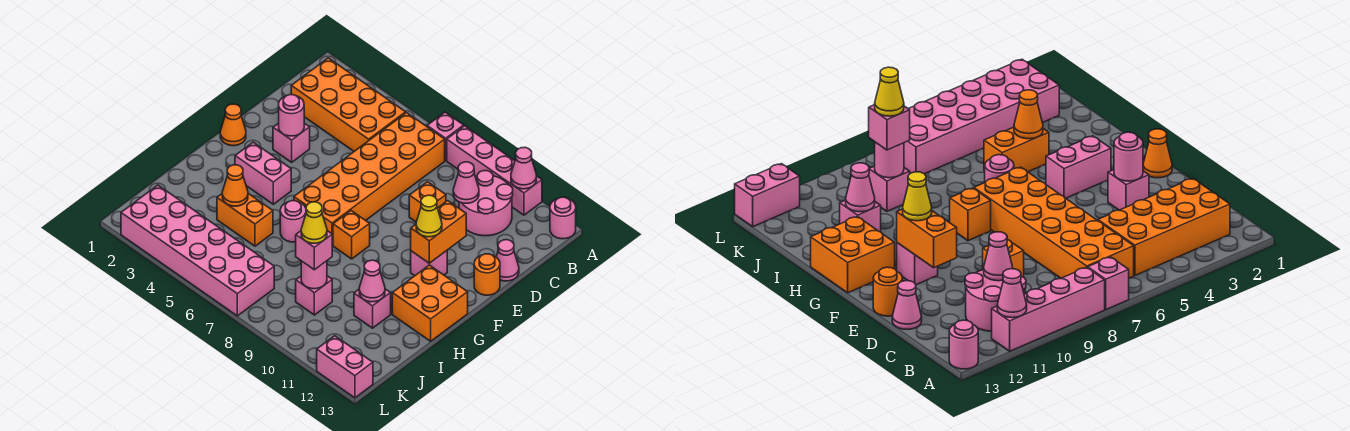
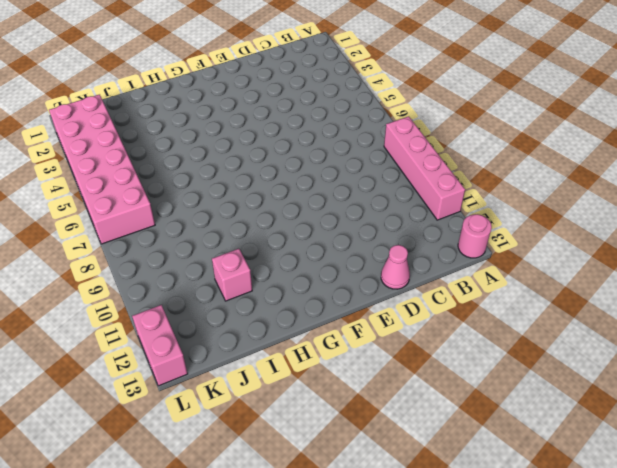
none -> pink brick A7 level 1
none -> orange brick B2:C5 level 1
none -> orange brick B6:G7 level 1
none -> pink round brick B10:C11 level 1

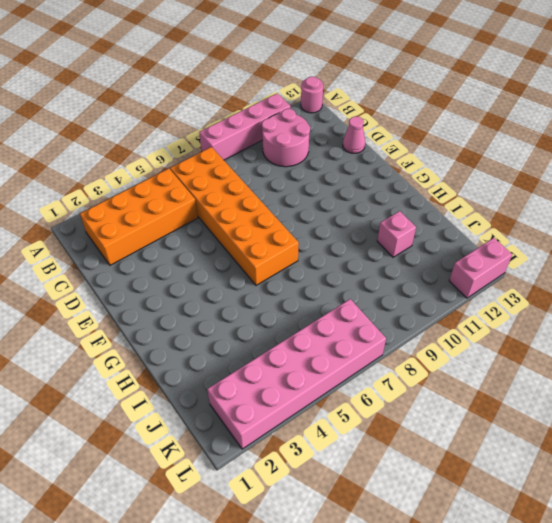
none -> pink brick A7 level 1
none -> orange brick D9 level 1
none -> pink brick E3 level 1
none -> orange round brick E13 level 1

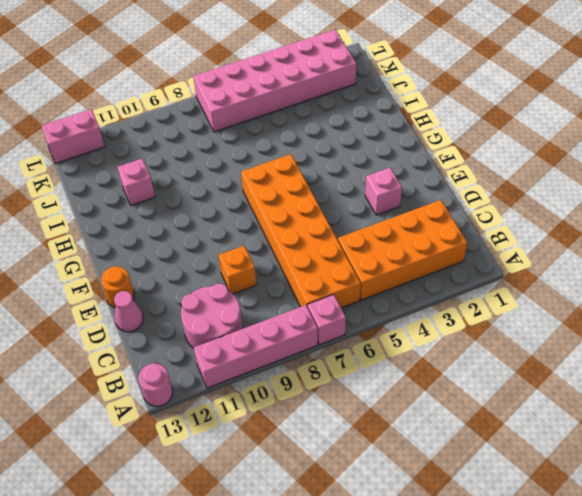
none -> orange cone F1 level 1
none -> pink brick F11 level 1
none -> pink brick G3:G4 level 1
none -> orange brick G8 level 1

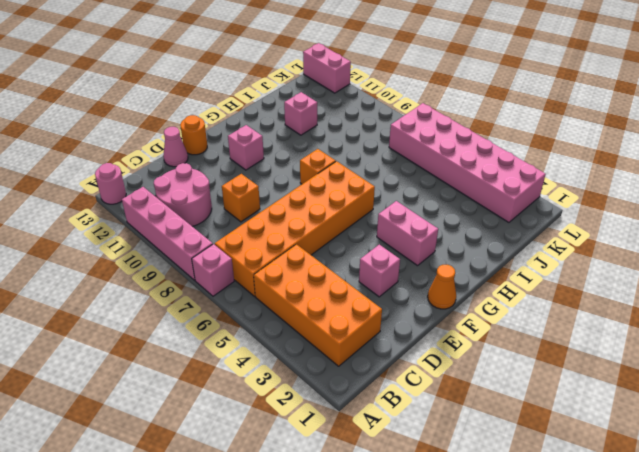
none -> orange brick G12:H13 level 1
none -> pink round brick H6 level 1
none -> orange brick I4:I5 level 1
none -> pink brick J9 level 1

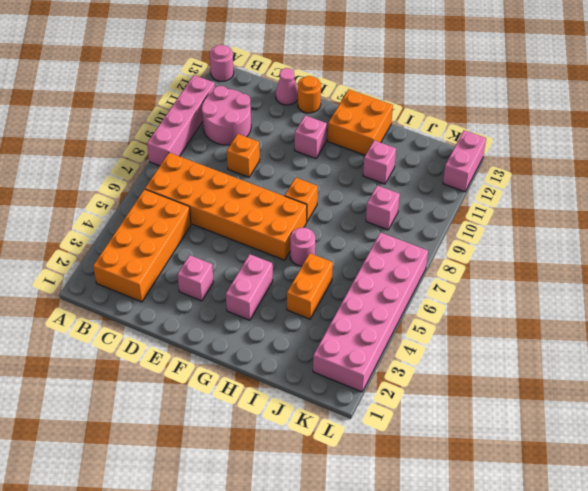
none -> pink brick A7 level 1
none -> orange cone F1 level 1
none -> pink cone A11 level 2
none -> pink cone C10 level 2

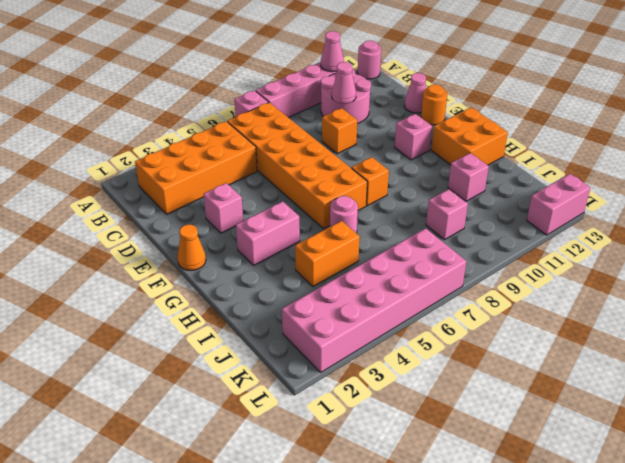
none -> pink round brick E3 level 2
none -> orange brick E11:F11 level 2
none -> orange cone I4 level 2
none -> pink cone I11 level 2

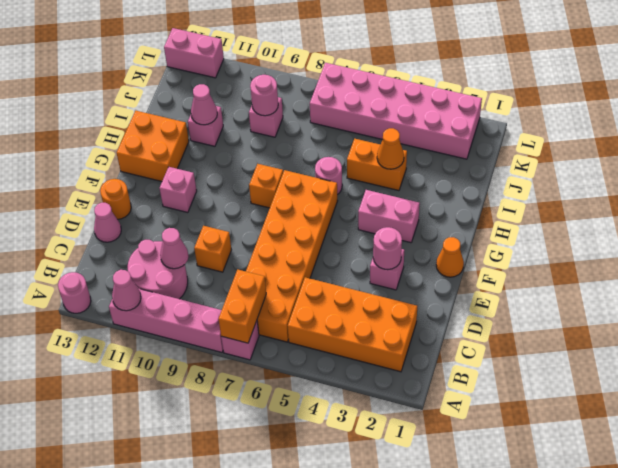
orange brick A7:B7 level 2 -> orange brick E11:F11 level 2
none -> yellow cone F11 level 3
none -> pink brick J9 level 3
none -> yellow cone J9 level 4

